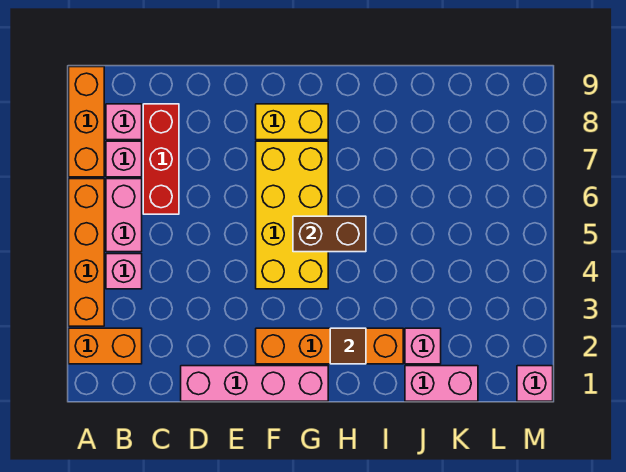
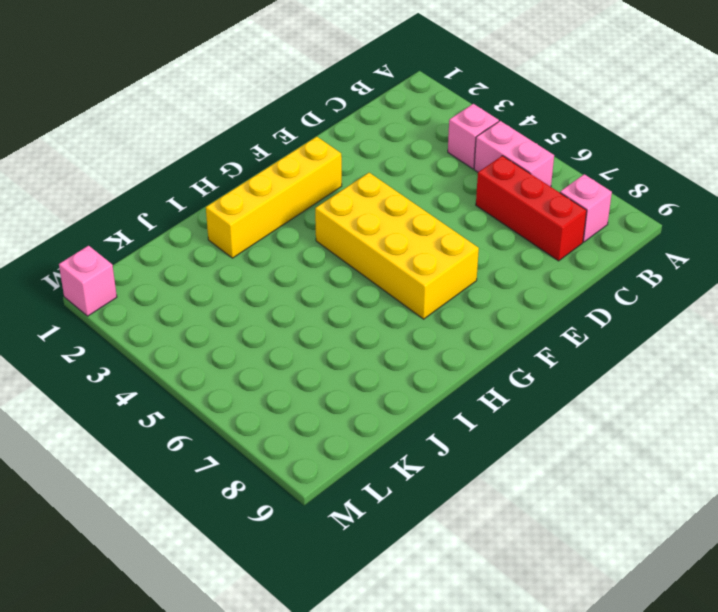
yellow brick F2:I2 level 1 -> orange brick F2:I2 level 1
none -> orange brick A2:B2 level 1
none -> orange brick A3:A6 level 1
none -> orange brick A7:A9 level 1

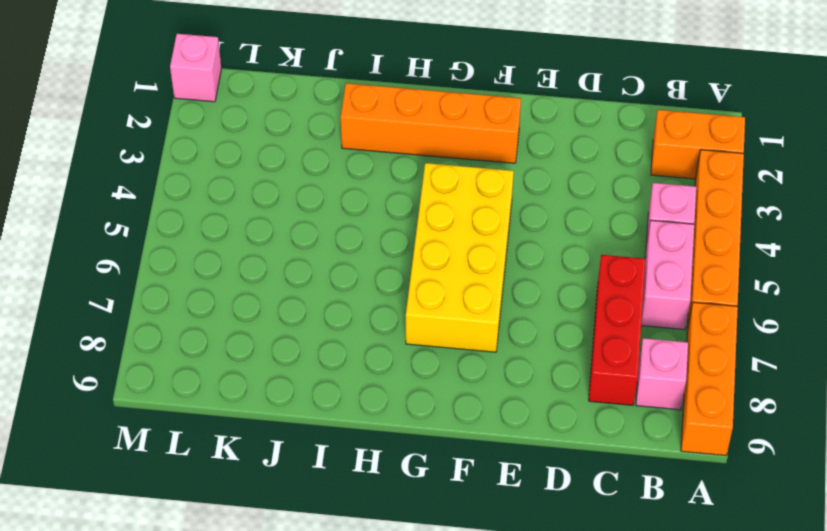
none -> pink brick B7 level 1
none -> pink brick D1:G1 level 1
none -> yellow brick F8:G8 level 1

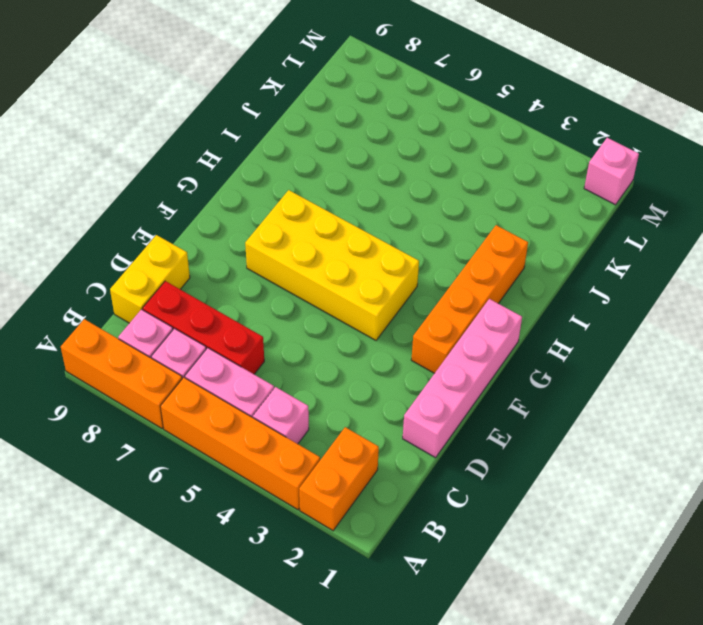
yellow brick C9:D9 level 1 -> yellow brick F8:G8 level 1
none -> pink brick J1:K1 level 1
none -> pink brick J2 level 1
none -> brown brick G5:H5 level 2

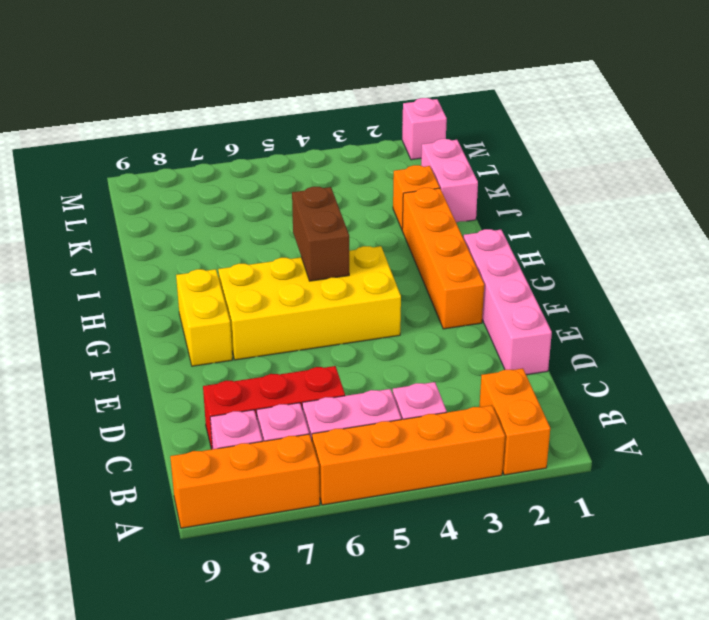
orange brick J2 level 1 -> pink brick J2 level 1
none -> brown tile H2 level 2

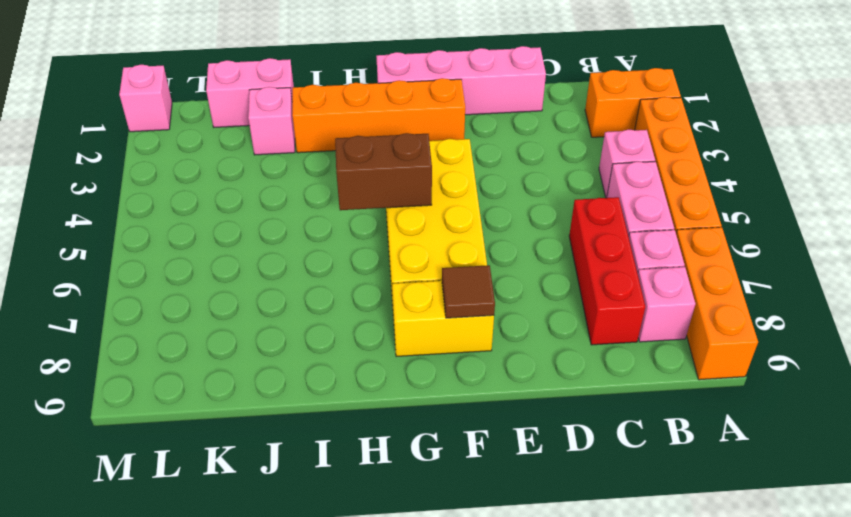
brown tile F8 level 2 -> brown tile H2 level 2

